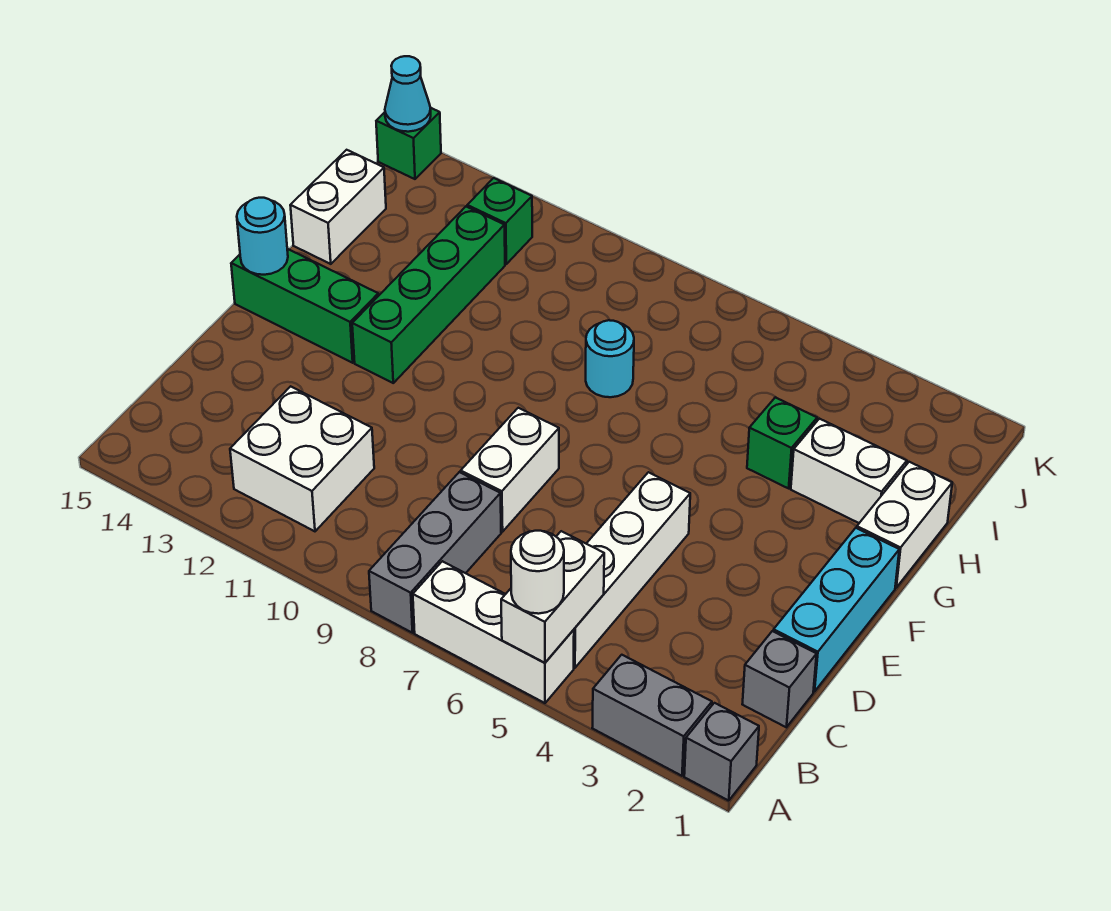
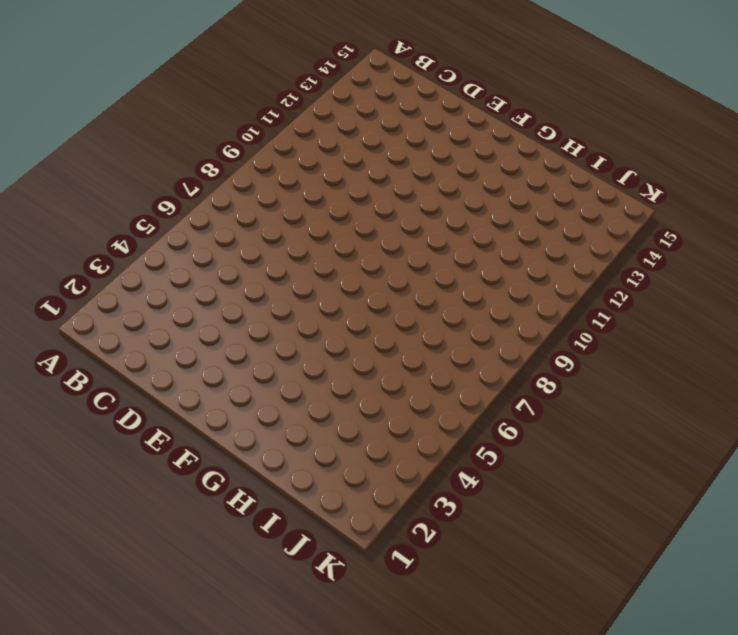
none -> grey brick A1 level 1
none -> grey brick A2:A3 level 1
none -> white brick A5:A7 level 1

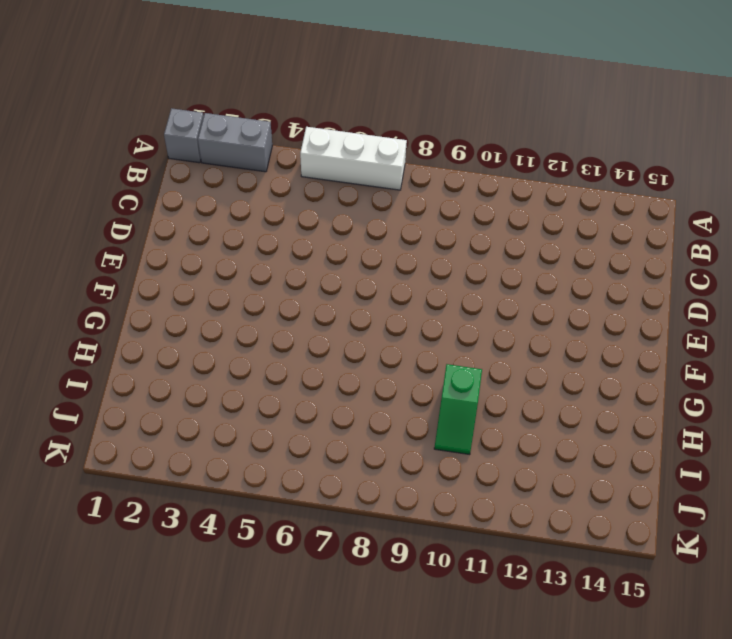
green slope H10:I10 level 1 top H -> none
none -> grey brick A8:C8 level 1
none -> white brick B5:E5 level 1
none -> white brick B11:C12 level 1

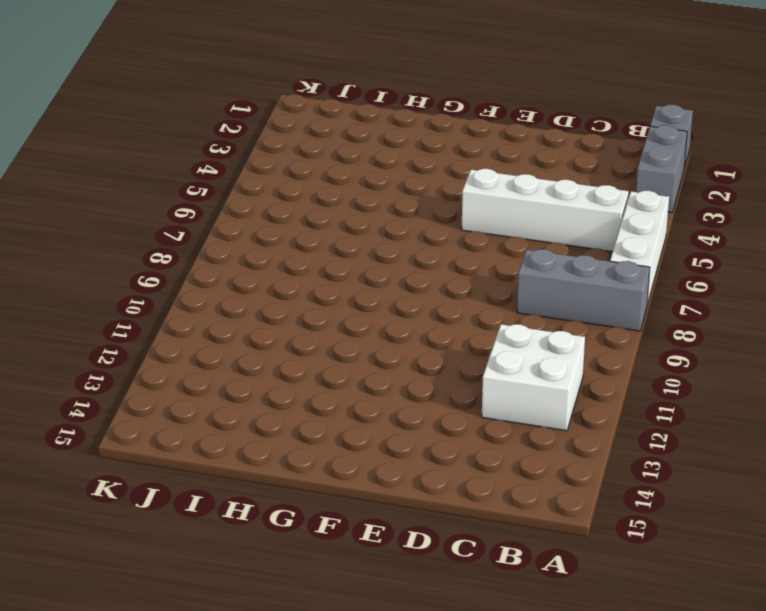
none -> grey brick C1 level 1
none -> cyan brick D1:F1 level 1
none -> white brick D8:E8 level 1

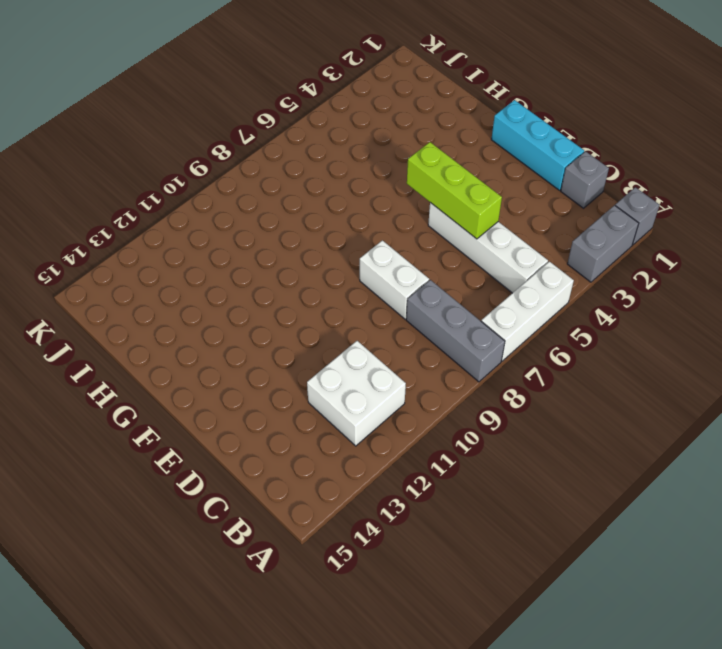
lime brick D5:F5 level 2 -> none
none -> green brick F12:I12 level 1
none -> green brick F13:F15 level 1
none -> white brick G1:H1 level 1

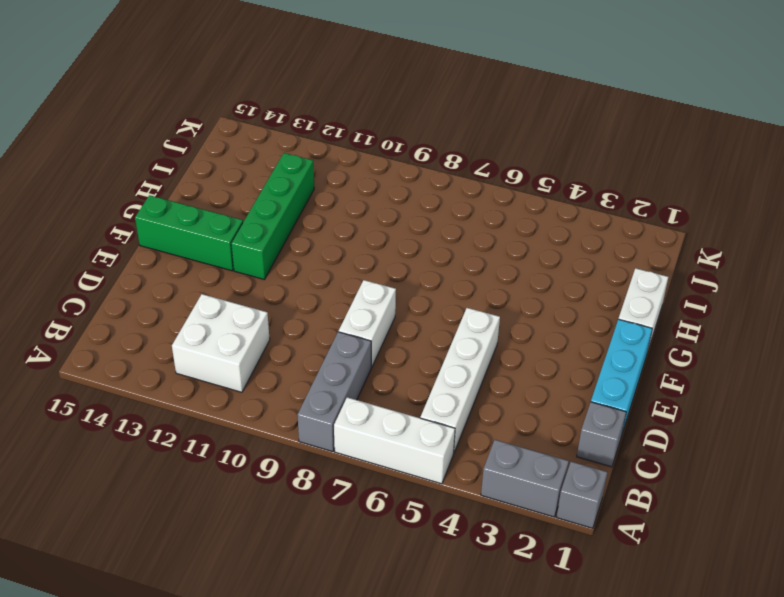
none -> white brick H2:H3 level 1
none -> green brick H4 level 1
none -> cyan round brick H8 level 1

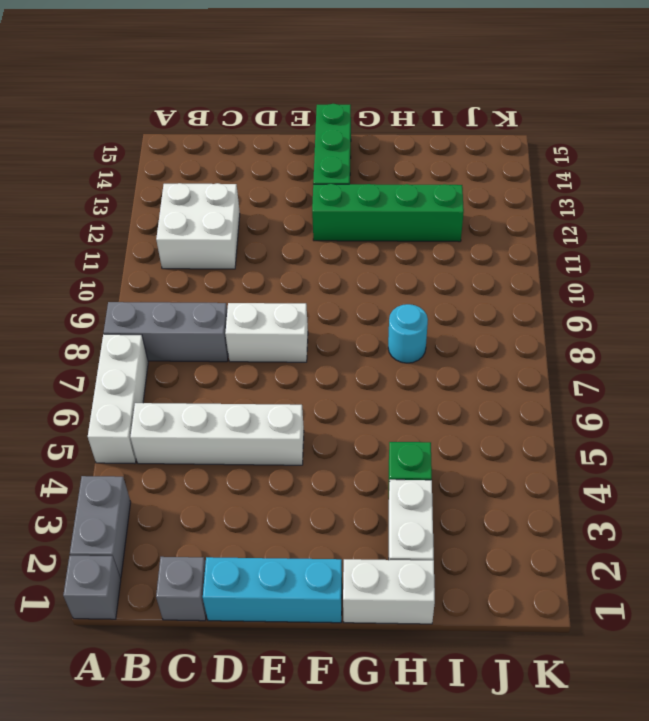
none -> white brick H15:I15 level 1
none -> green brick J12 level 1
none -> green brick K15 level 1

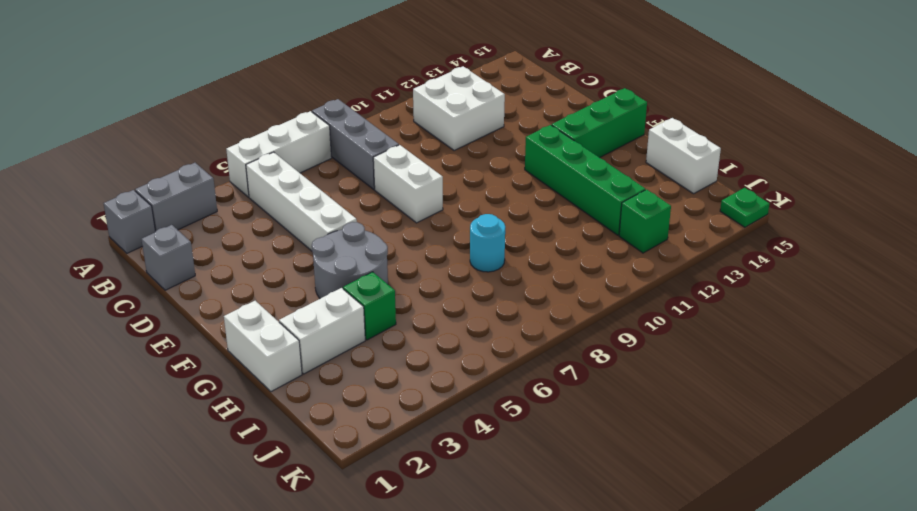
grey round brick F4:G5 level 1 -> none
green plate K15 level 1 -> green brick K15 level 1
none -> cyan brick D1:F1 level 1
none -> white brick A5:B5 level 2
none -> cyan round brick F15 level 2

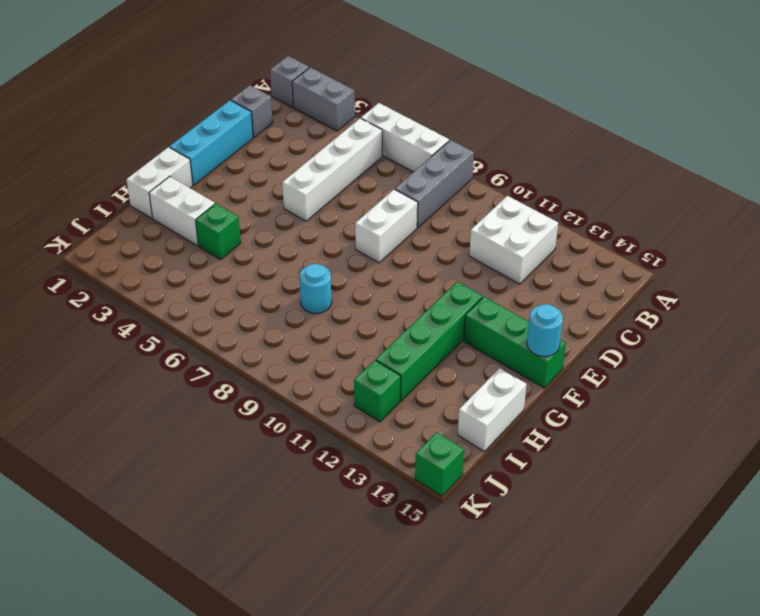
none -> white brick A5:B5 level 2
none -> cyan cone K15 level 2
none -> white round brick A5 level 3

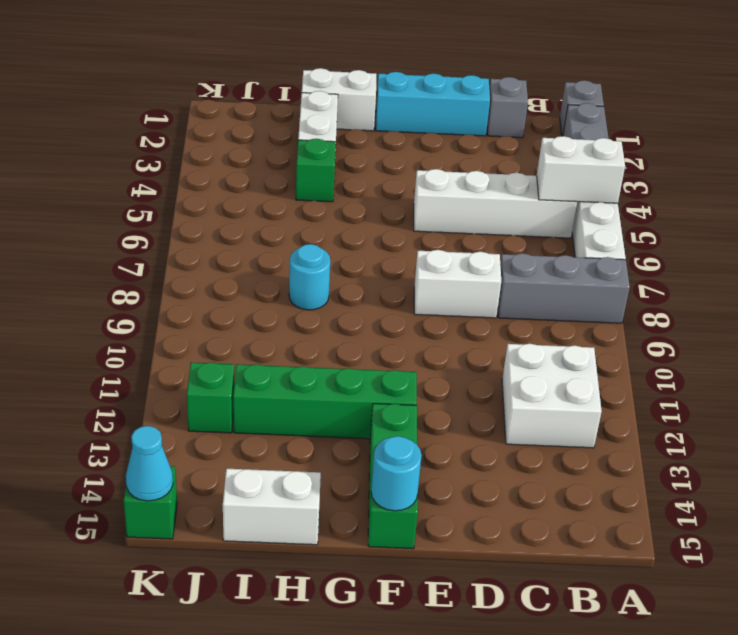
none -> white round brick A5 level 3

